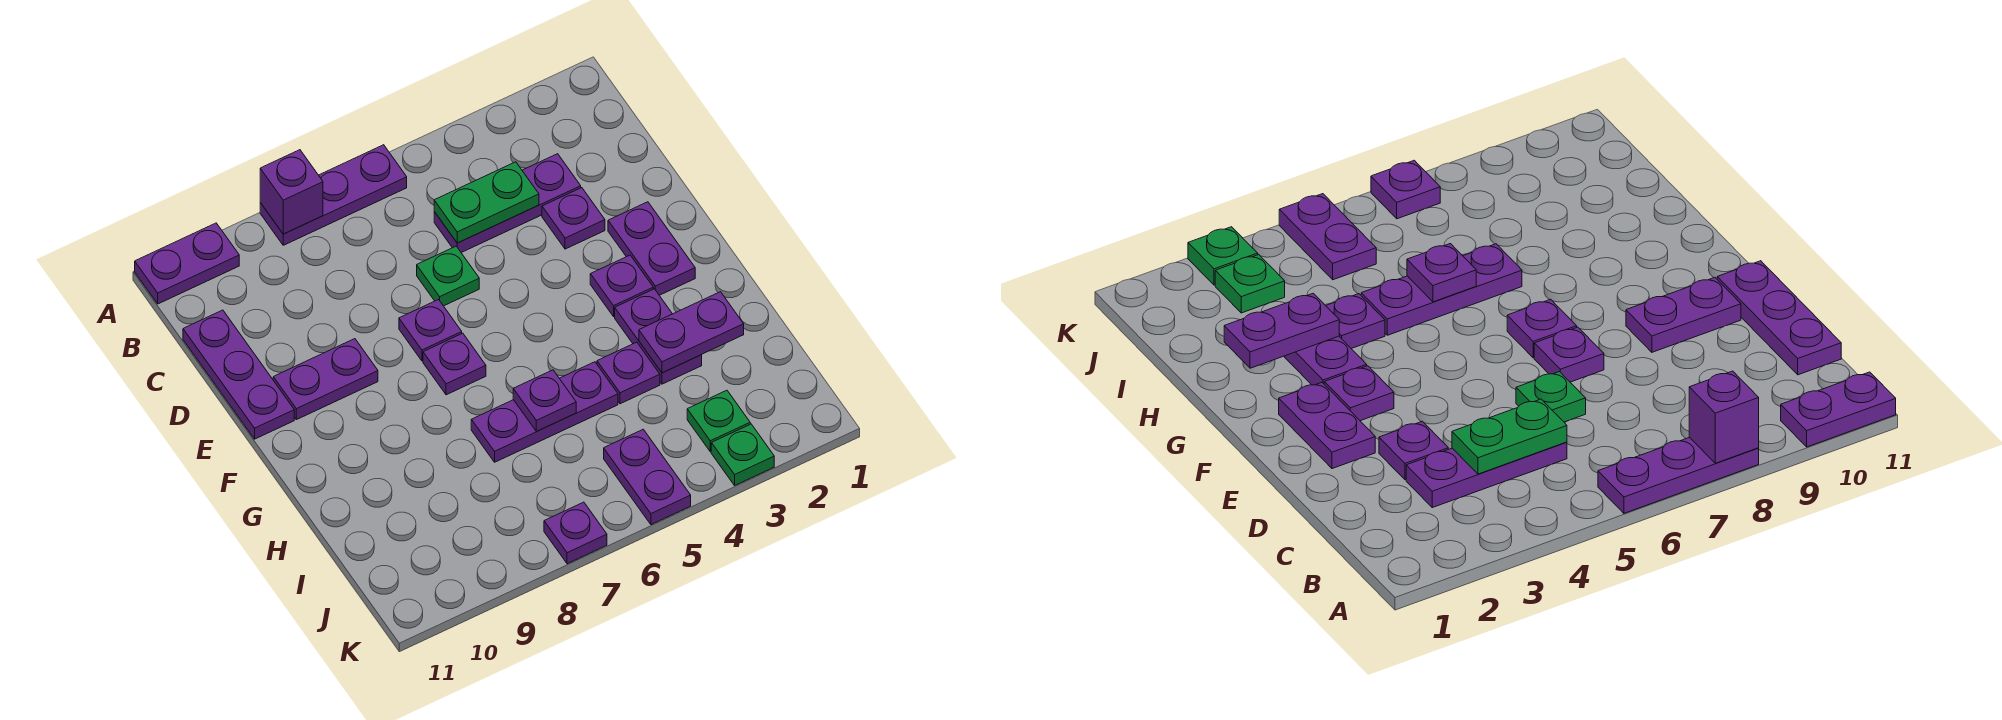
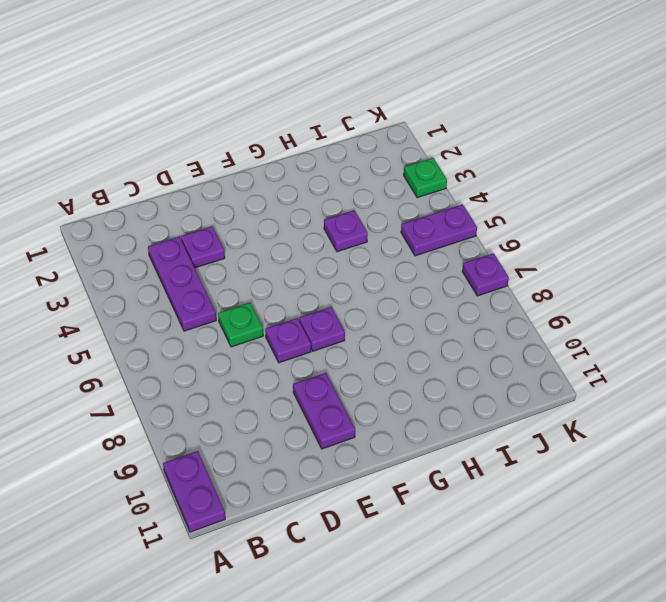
none -> purple plate A6:A8 level 1
none -> purple plate C11:E11 level 1
none -> purple plate E2:F2 level 1

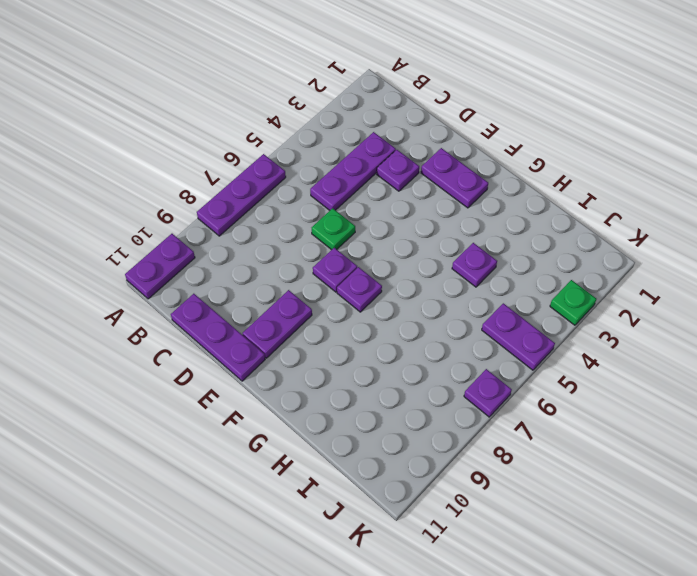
none -> purple plate F3 level 1
none -> purple plate G3:H3 level 1
none -> purple plate H5:H7 level 1

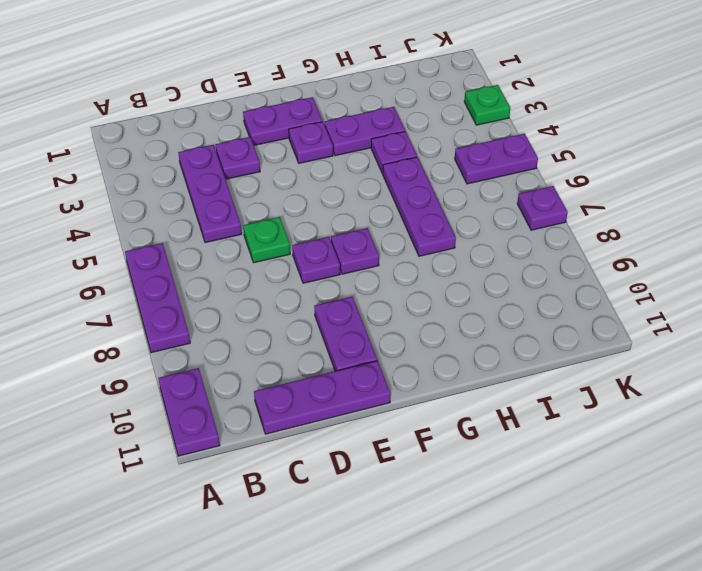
none -> green plate J3 level 1
none -> purple brick A8 level 2
none -> green plate C4:C5 level 2

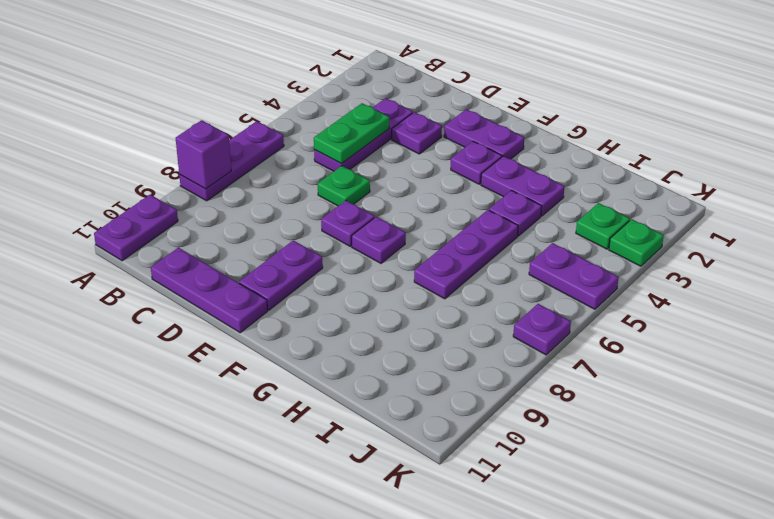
none -> purple plate H2:H3 level 2
none -> purple plate H6 level 2

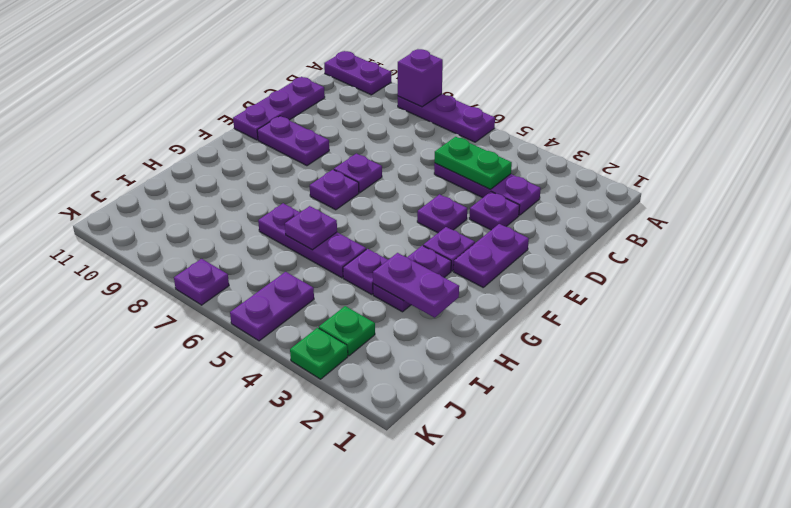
purple plate E4 level 1 -> none
none -> green plate D6 level 1

